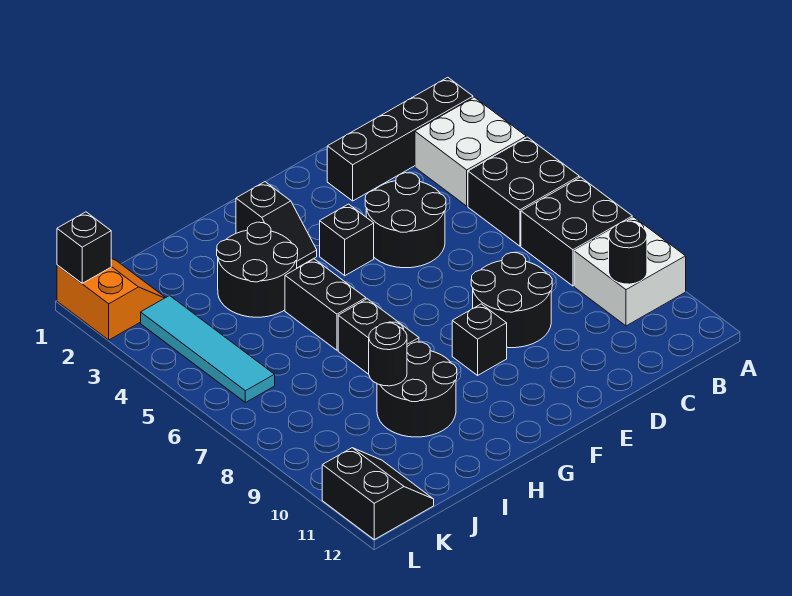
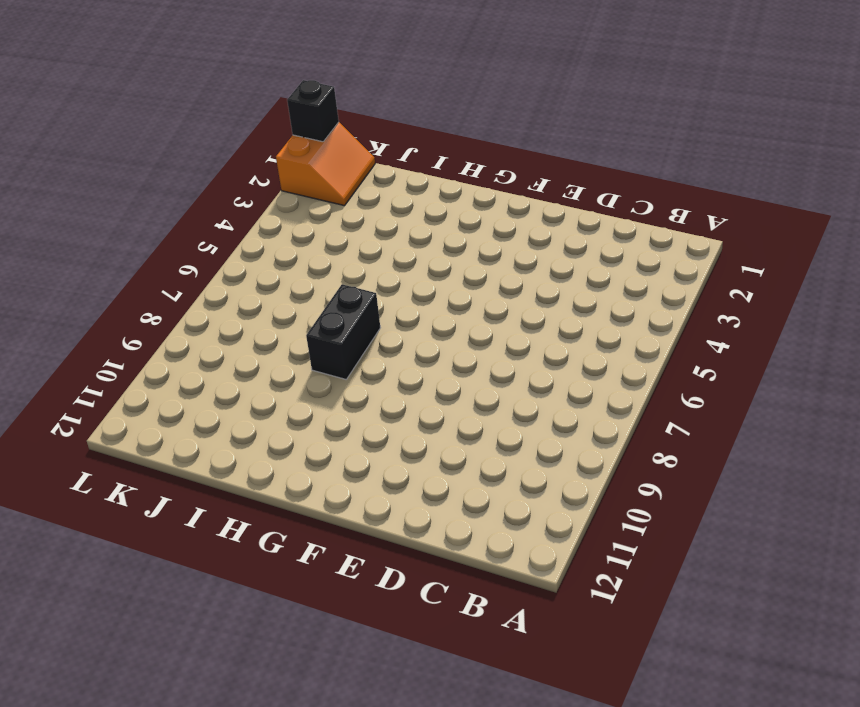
none -> black brick A2:D2 level 1
none -> white brick A3:B4 level 1
none -> black brick A5:B6 level 1

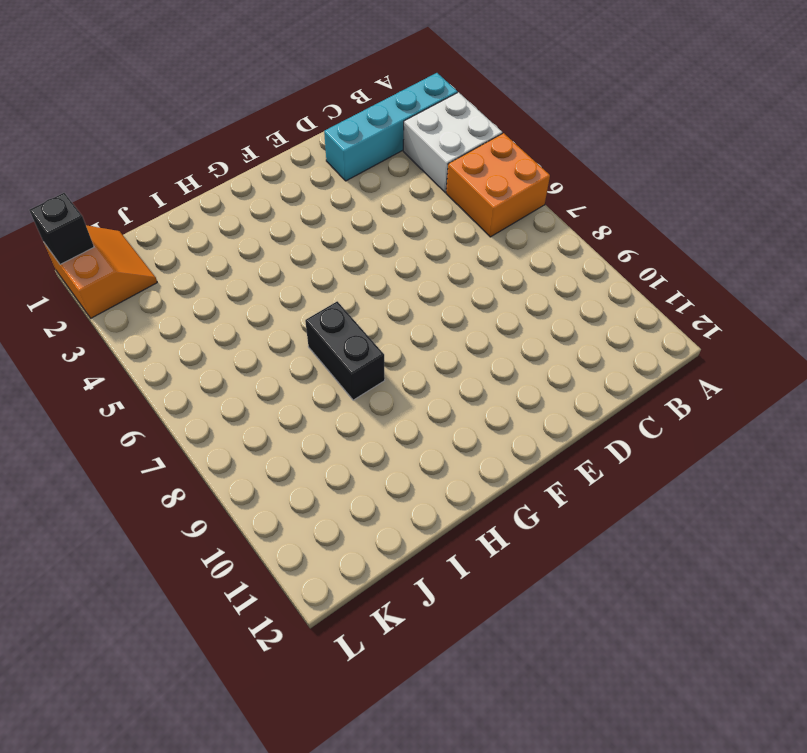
cyan brick A2:D2 level 1 -> black brick A2:D2 level 1
orange brick A5:B6 level 1 -> black brick A5:B6 level 1
none -> black brick A7:B8 level 1
none -> white brick A9:B10 level 1
none -> black round brick D4:E5 level 1

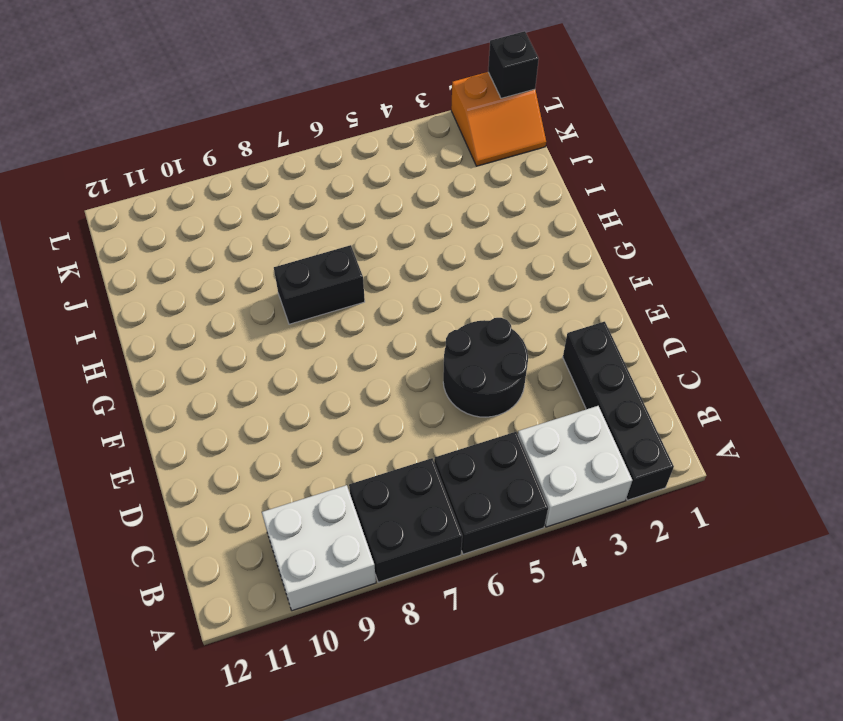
none -> black round brick D8:E9 level 1
none -> black brick F4 level 1
none -> black brick F9 level 1

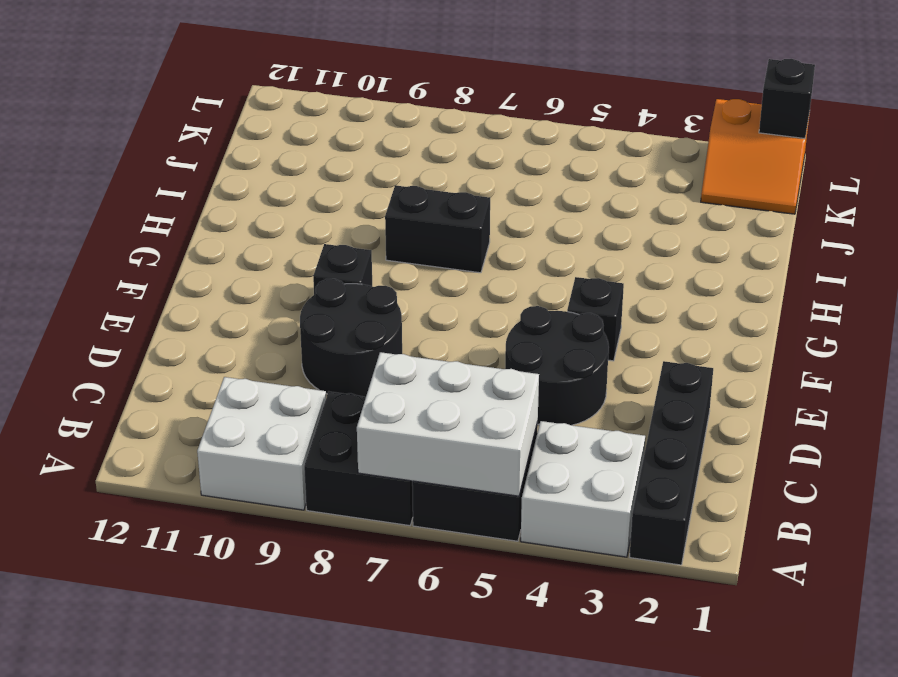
white brick A5:B7 level 2 -> none
none -> black slope G2:G3 level 1 top 2
none -> black round brick H3:I4 level 1
none -> black brick H5:H6 level 1

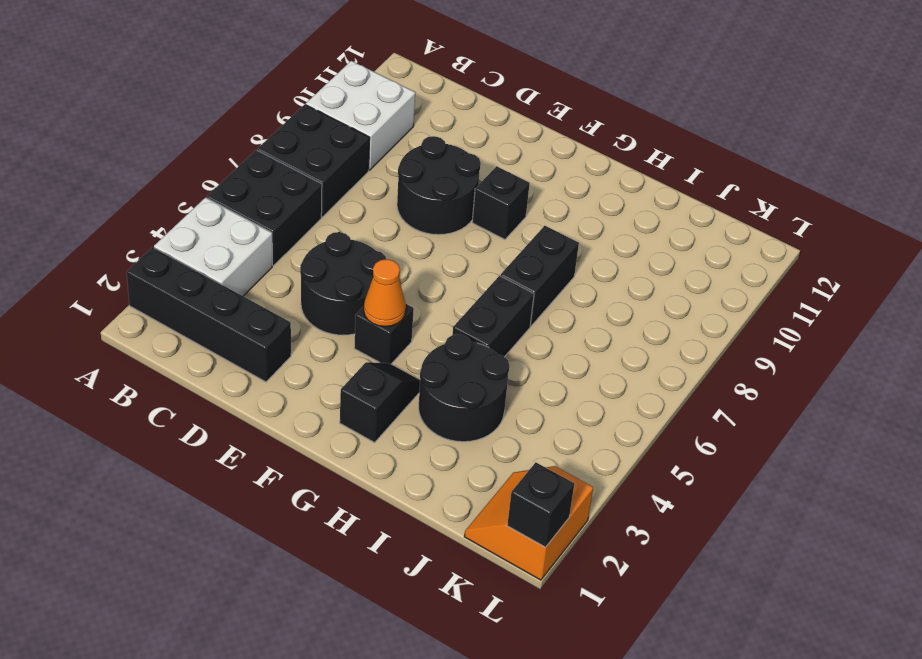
orange cone F4 level 2 -> none
none -> black round brick H9:I10 level 1
none -> cyan tile K3:K6 level 1
none -> black slope K11:L12 level 1 top L

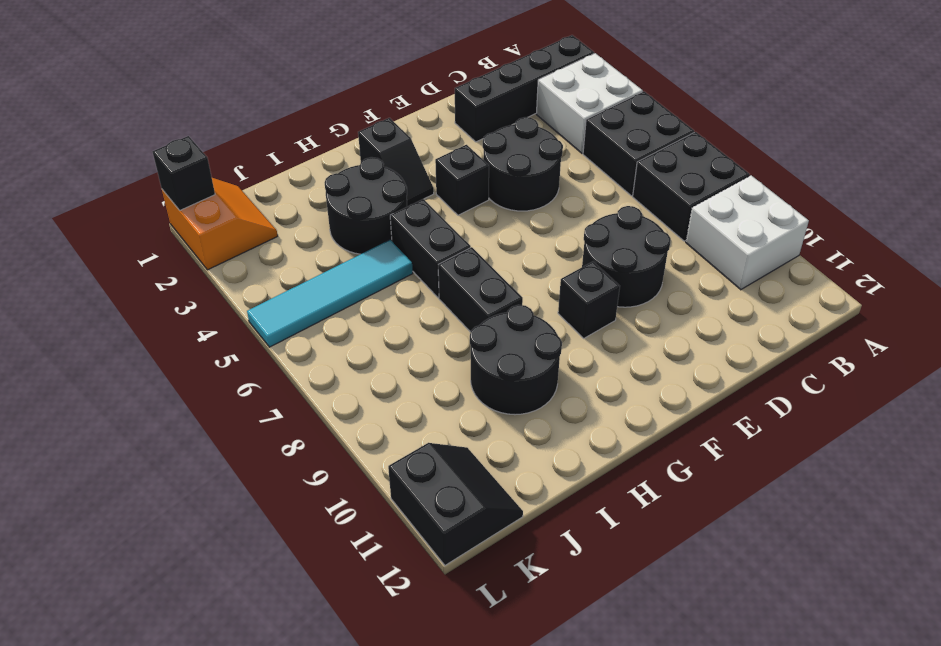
cyan tile I5:L5 level 1 -> cyan tile K3:K6 level 1
none -> black round brick B10 level 2
none -> black round brick I9 level 2

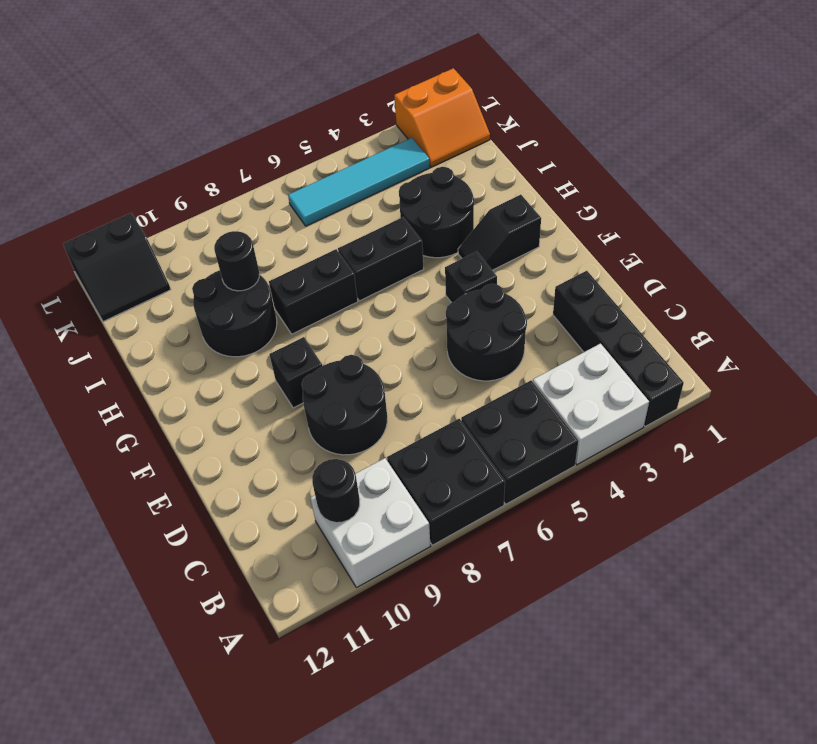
none -> black brick L1 level 2

